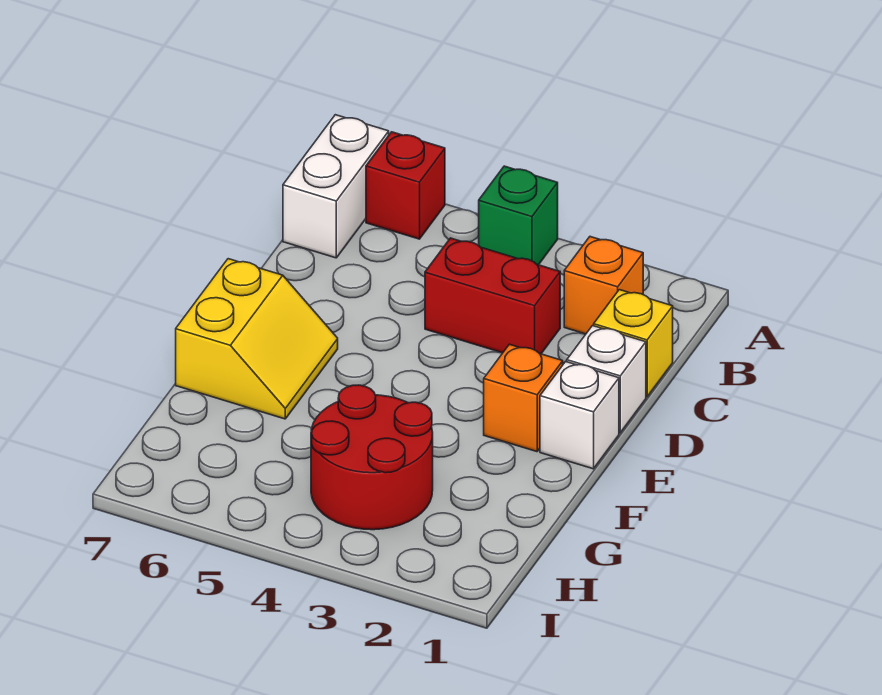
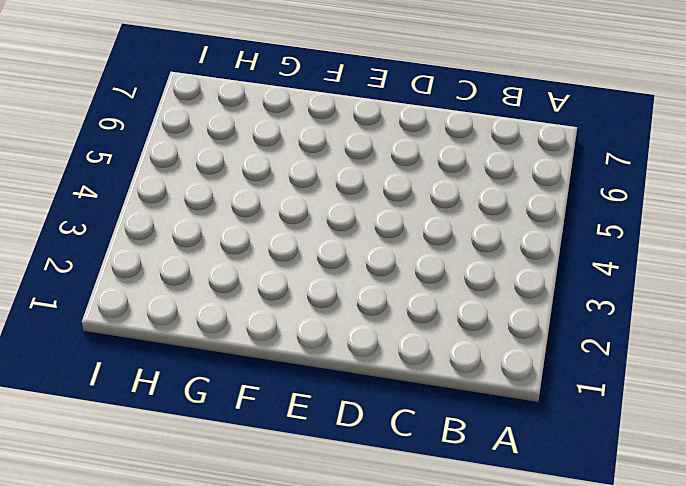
none -> green brick A4 level 1
none -> red brick A6 level 1

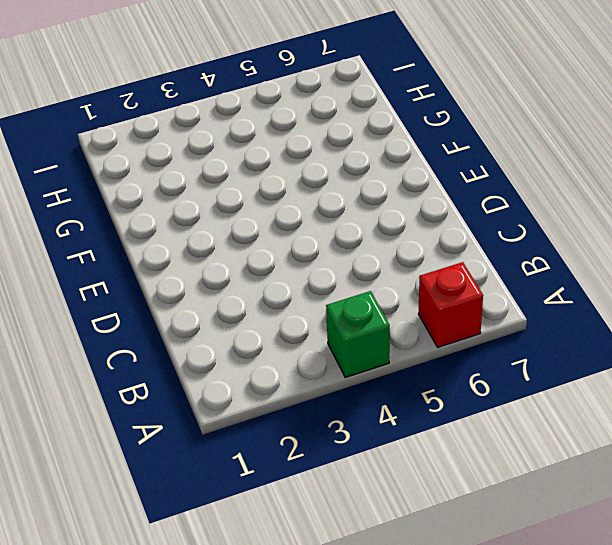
none -> white brick A7:B7 level 1
none -> orange brick B2 level 1

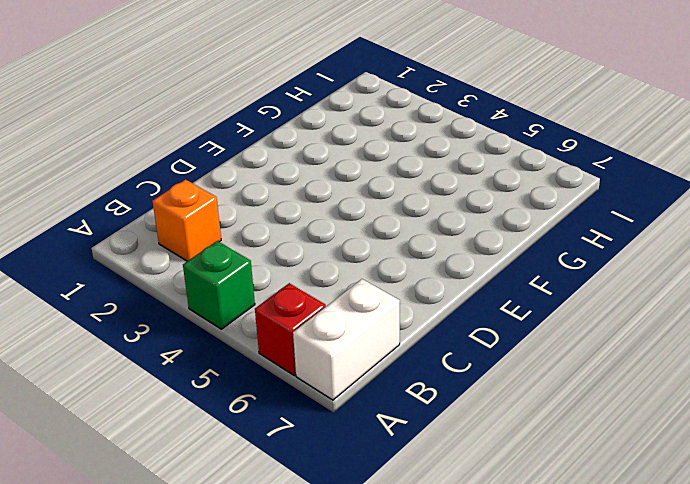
none -> yellow brick C1 level 1
none -> red brick C3:C4 level 1

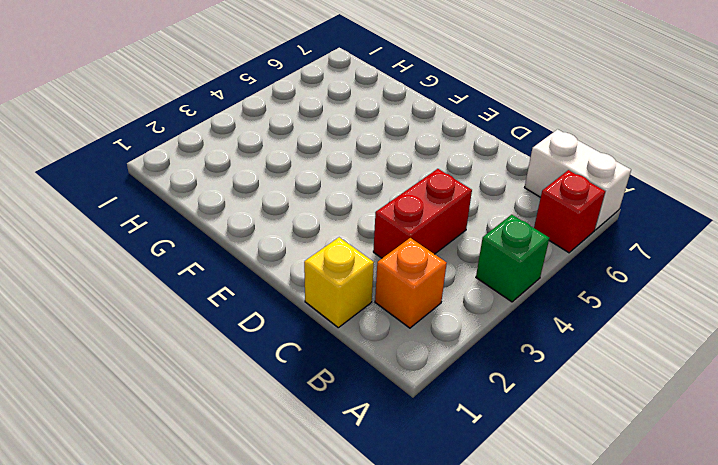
none -> white brick D1 level 1
none -> white brick E1 level 1

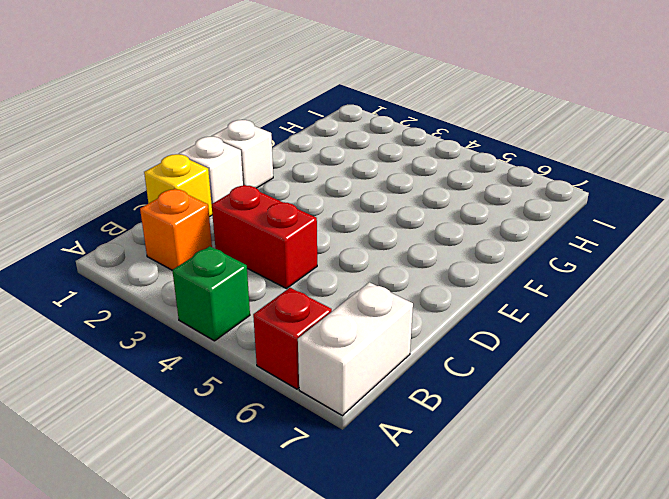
none -> orange brick E2 level 1
none -> yellow slope E6:F7 level 1 top 7

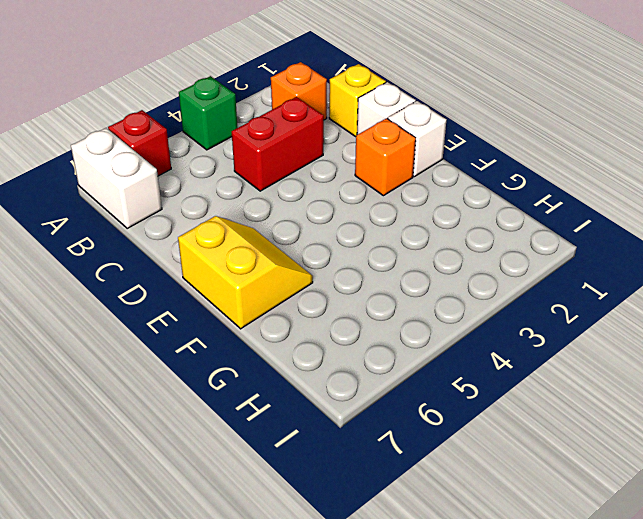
none -> red round brick G3:H4 level 1

